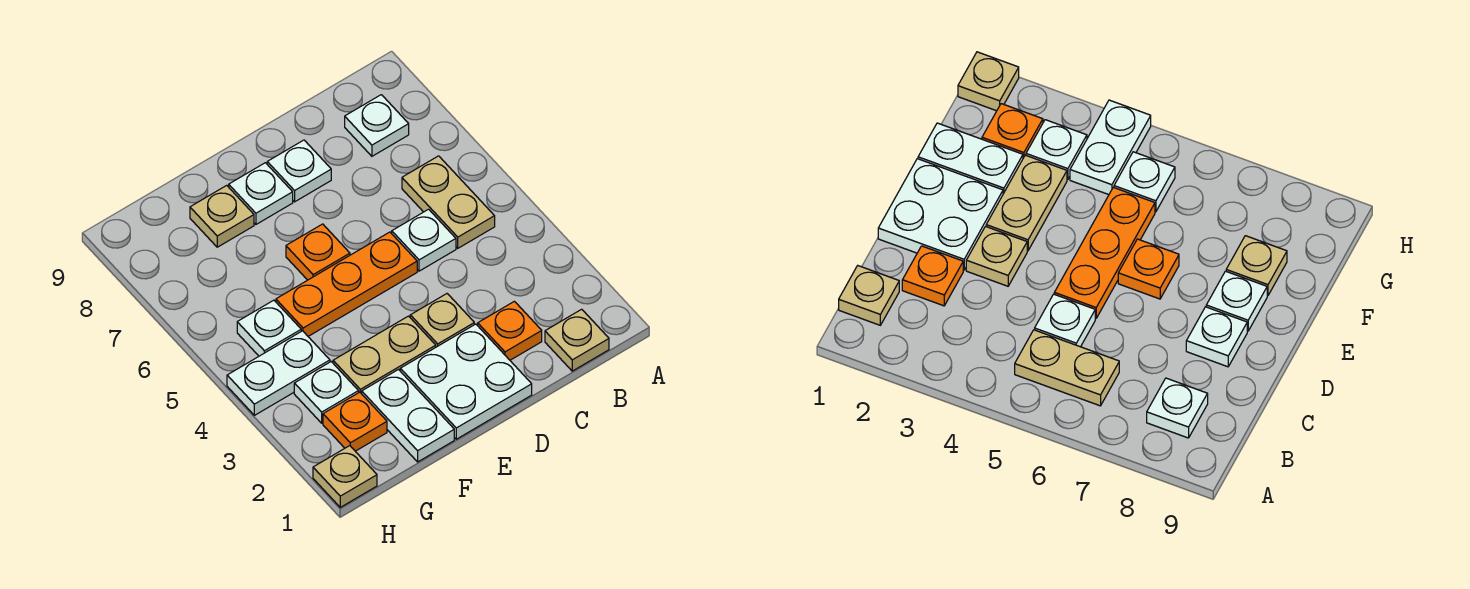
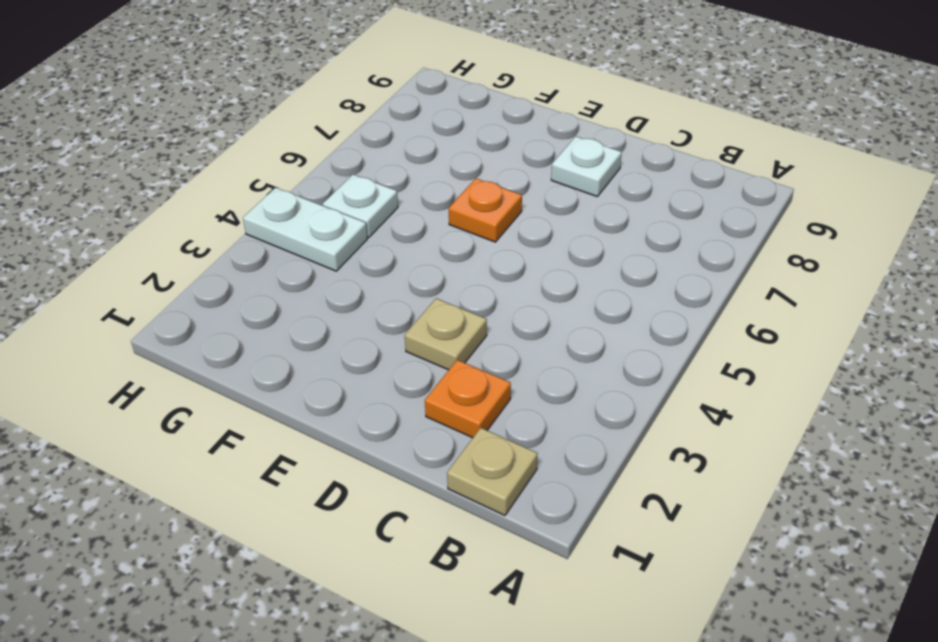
none -> tan plate B5:B6 level 1
none -> white plate B8 level 1
none -> white plate C5 level 1

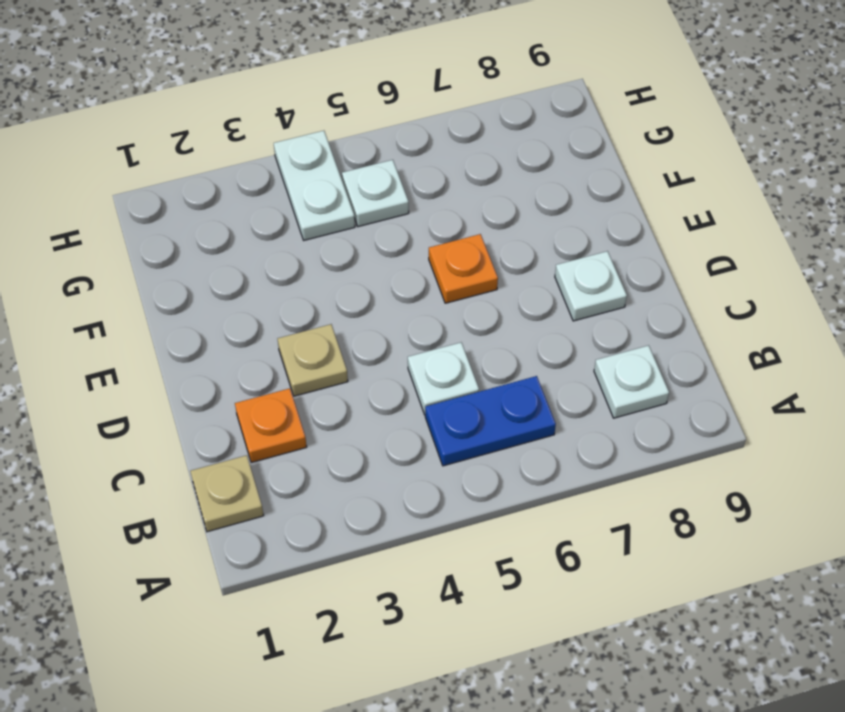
blue plate B5:B6 level 1 -> tan plate B5:B6 level 1
none -> white plate D1:E2 level 1
none -> orange plate D5:F5 level 1
none -> tan plate E3:F3 level 1

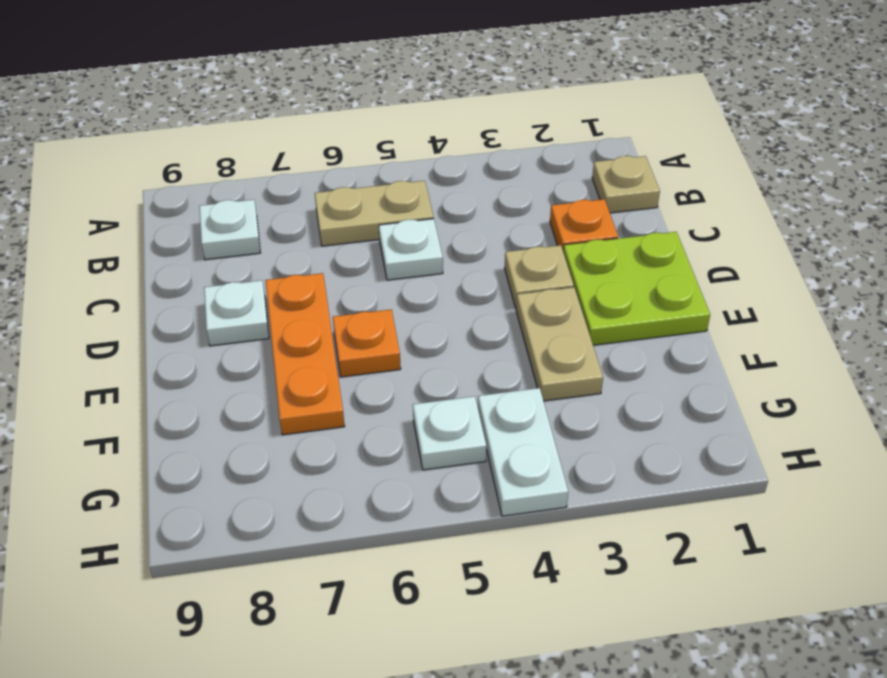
lime plate D1:E2 level 1 -> white plate D1:E2 level 1
orange plate D7:F7 level 1 -> orange plate D5:F5 level 1
none -> white plate E8 level 1
none -> white plate F1:F2 level 1
none -> tan plate F8 level 1

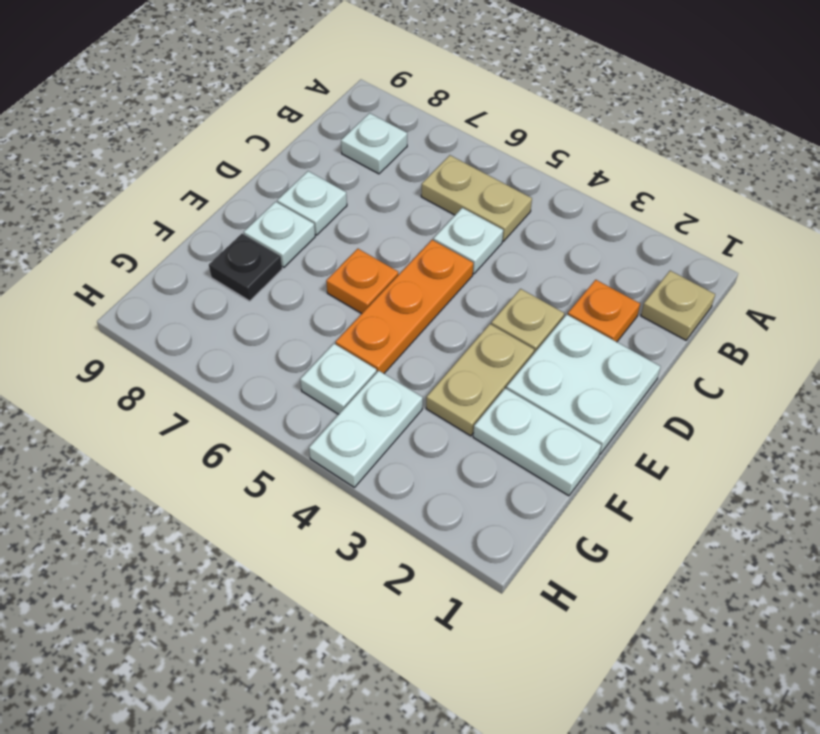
black plate F8 level 1 -> tan plate F8 level 1
none -> orange plate G2 level 1
none -> white plate G3 level 1
none -> tan plate H1 level 1

